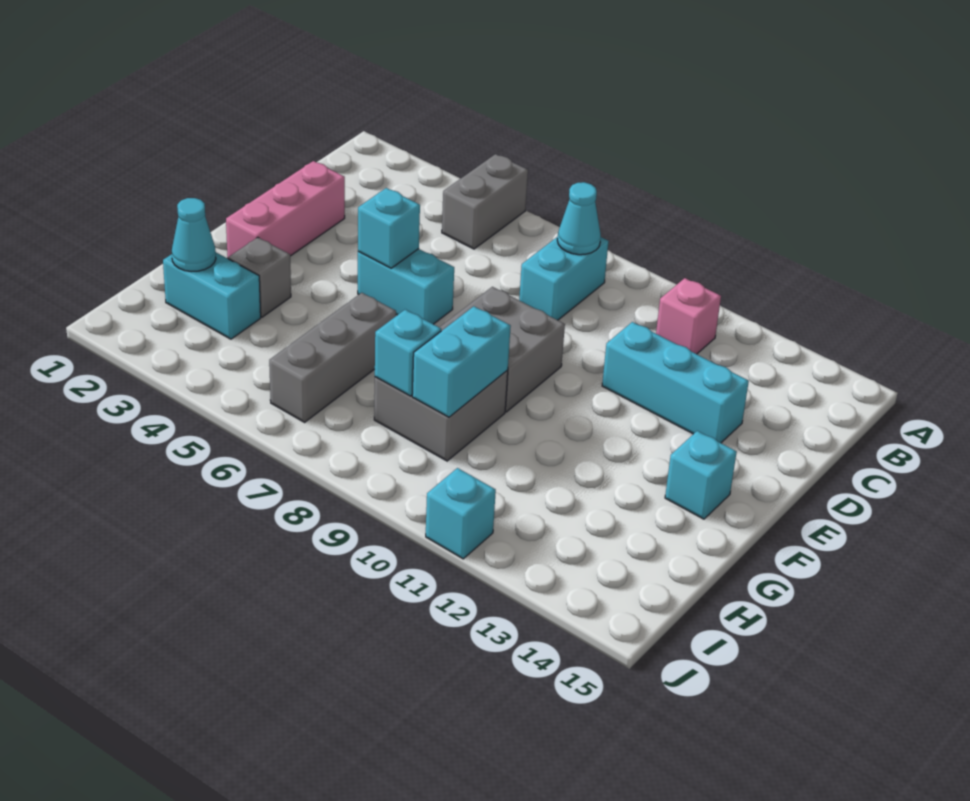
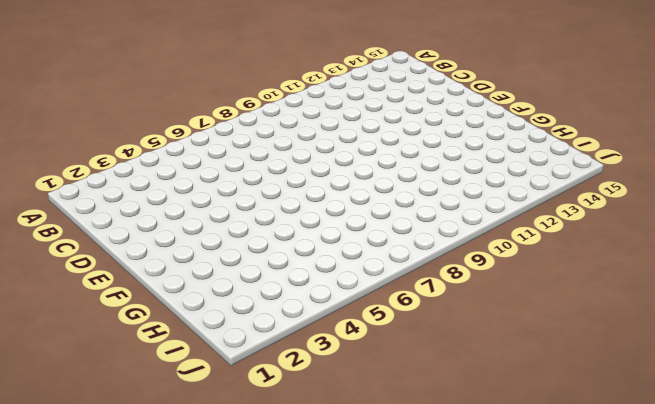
none -> grey brick A5:B5 level 1
none -> cyan brick B8:C8 level 1
none -> pink brick B11 level 1

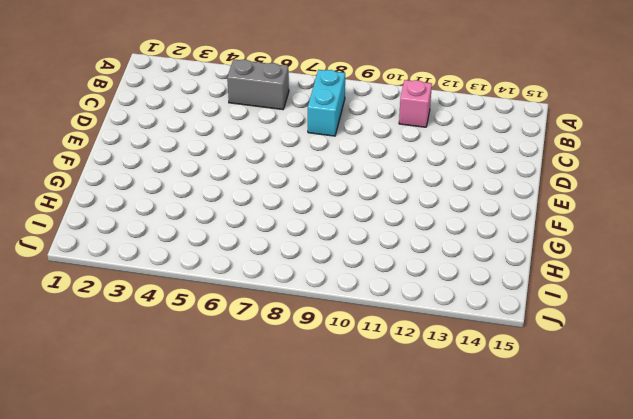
grey brick B5:B6 level 1 -> grey brick A5:B5 level 1
none -> pink brick D2:F2 level 1
none -> cyan brick D11:D13 level 1
none -> cyan brick E5:E6 level 1

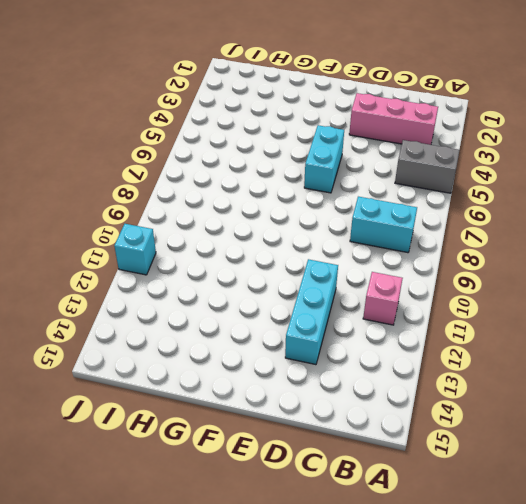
pink brick B3:D3 level 1 -> pink brick D2:F2 level 1
none -> grey brick E8:F9 level 1
none -> cyan brick F14 level 1
none -> grey brick G3 level 1

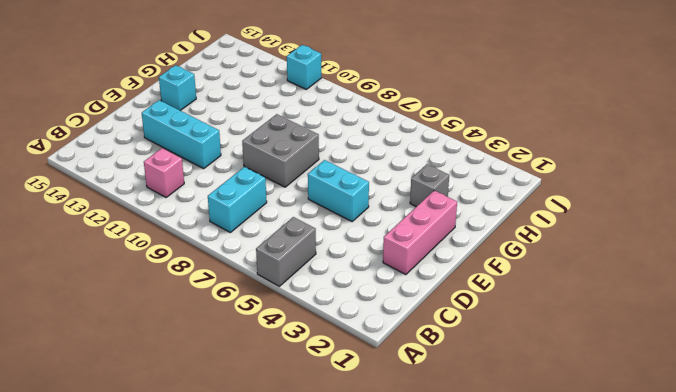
none -> grey brick G6:I6 level 1
none -> grey brick G8:H9 level 1
none -> cyan brick H2:H3 level 1

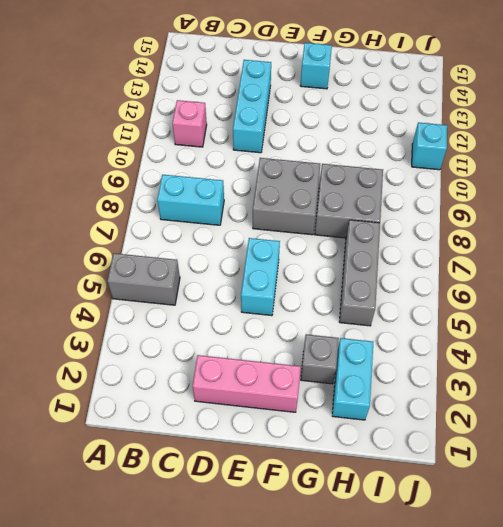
grey brick H5:H7 level 1 -> grey brick G6:I6 level 1
none -> cyan cone B8 level 2
none -> cyan brick E5 level 2
none -> cyan brick G9:H9 level 2

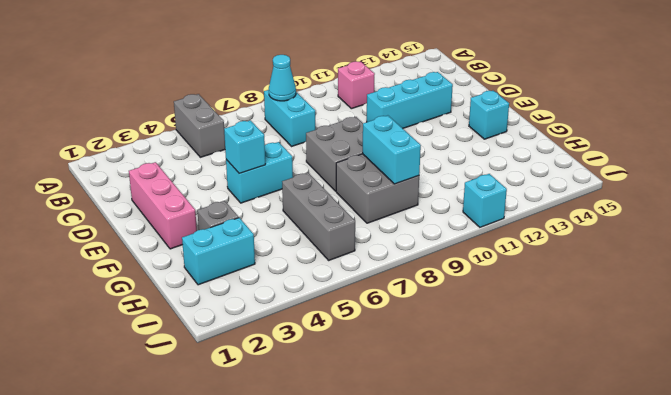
none -> cyan cone H2 level 2
none -> cyan brick H8 level 2

